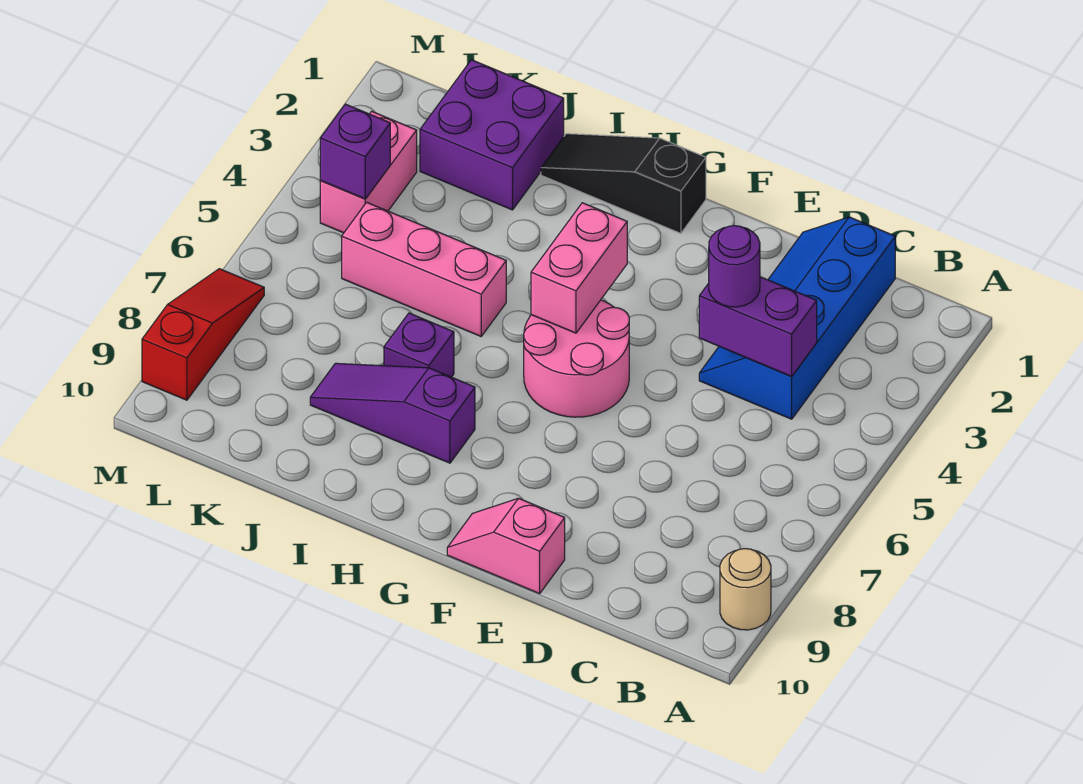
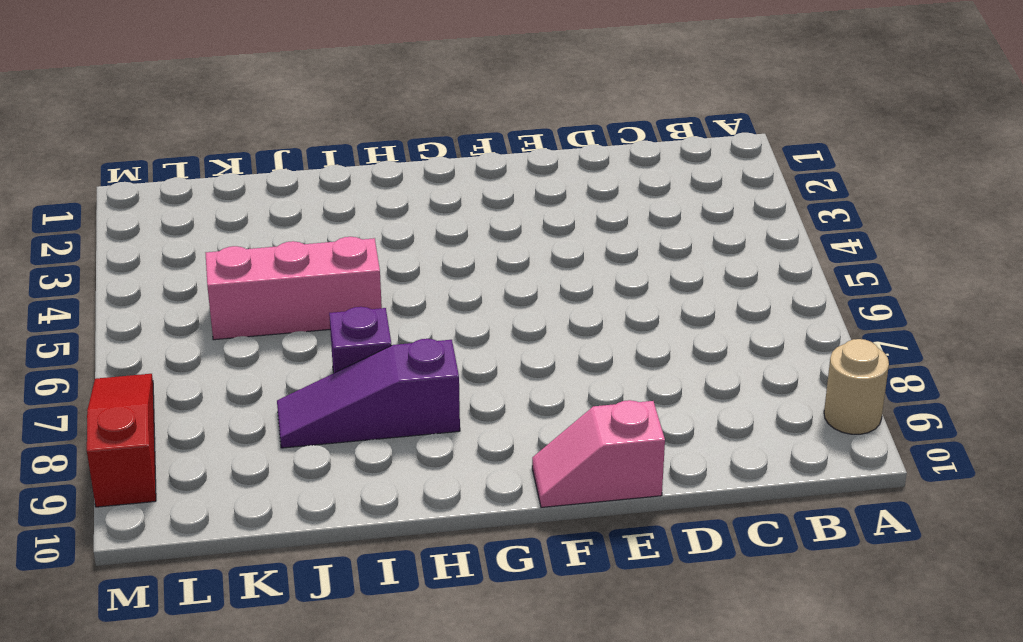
none -> blue slope C1:D4 level 1 top C
none -> pink round brick F5:G6 level 1
none -> black slope G1:I1 level 1 top G

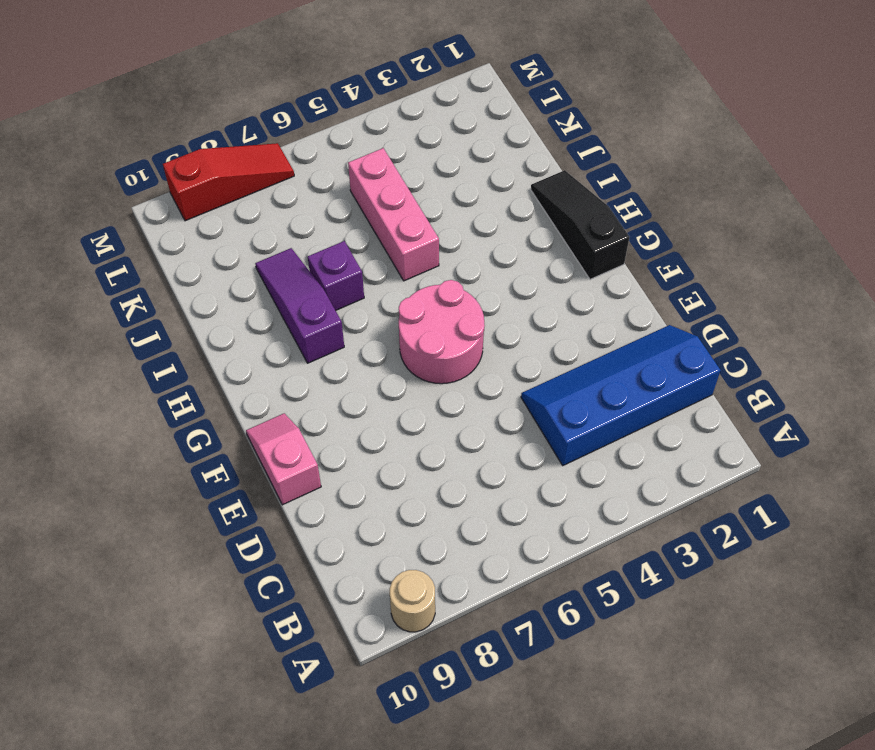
none -> purple brick J1:K2 level 1
none -> pink brick L3:L4 level 1
none -> purple brick C4:D4 level 2

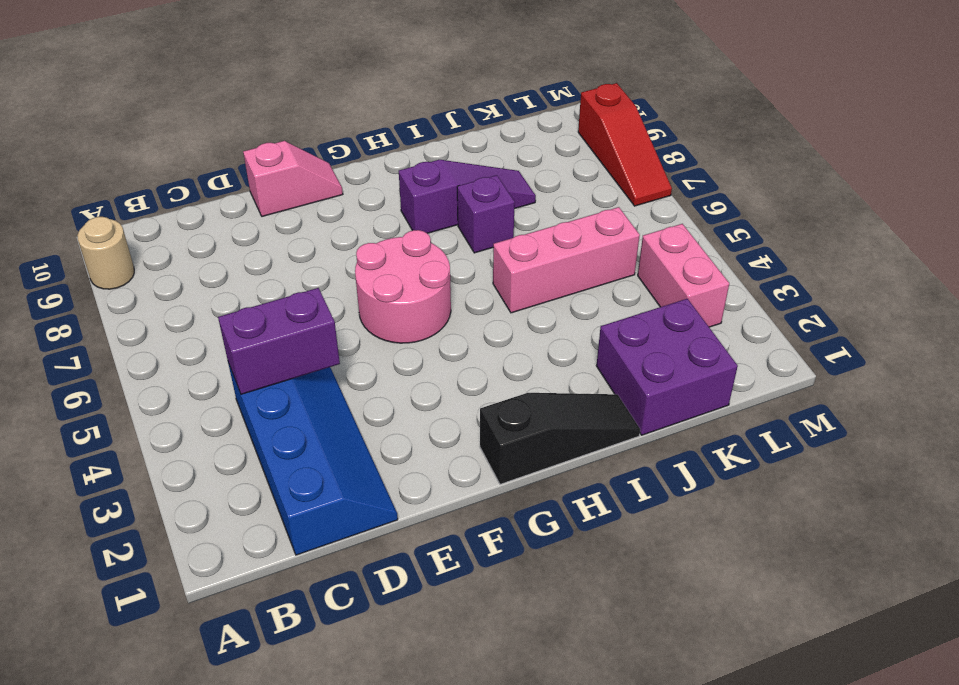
none -> pink brick G4:G5 level 2
none -> purple brick L4 level 2
none -> purple round brick D4 level 3

